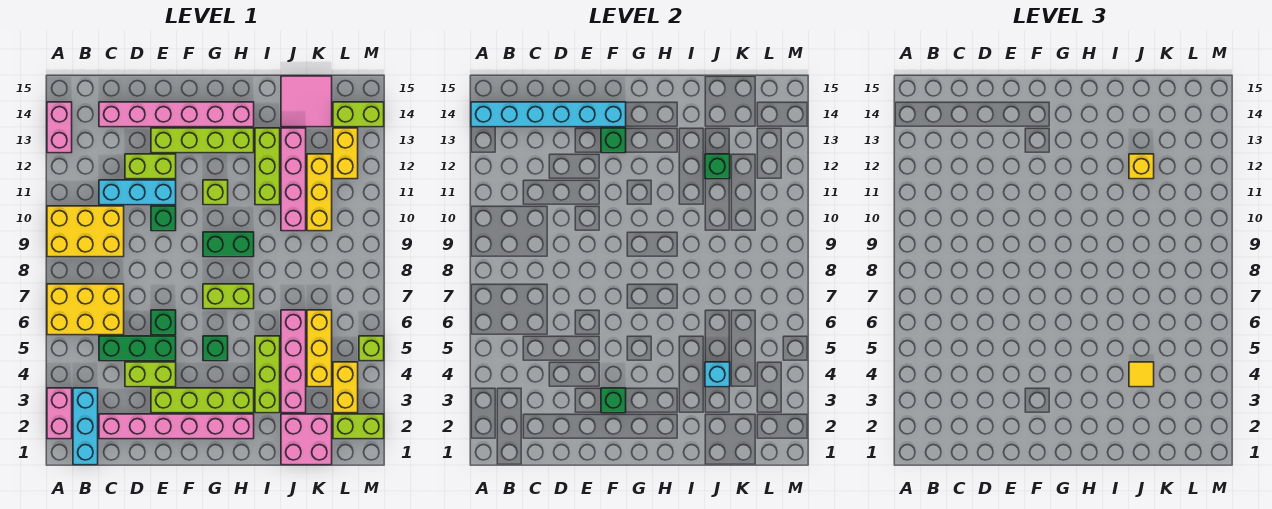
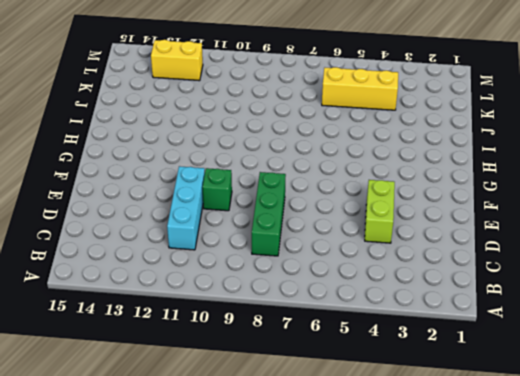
green brick C8:E8 level 1 -> green brick C5:E5 level 1
none -> pink brick A2:A3 level 1
none -> yellow brick A6:C7 level 1
none -> yellow brick A9:C10 level 1
none -> pink brick A13:A14 level 1

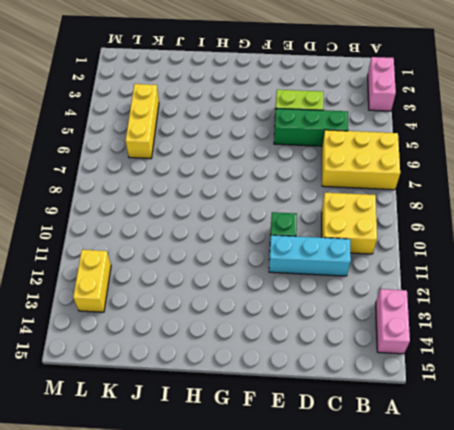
yellow brick B9:C10 level 1 -> yellow brick A9:C10 level 1
none -> cyan brick B1:B3 level 1
none -> pink brick C2:H2 level 1
none -> pink brick C14:H14 level 1
none -> lime brick D12:E12 level 1

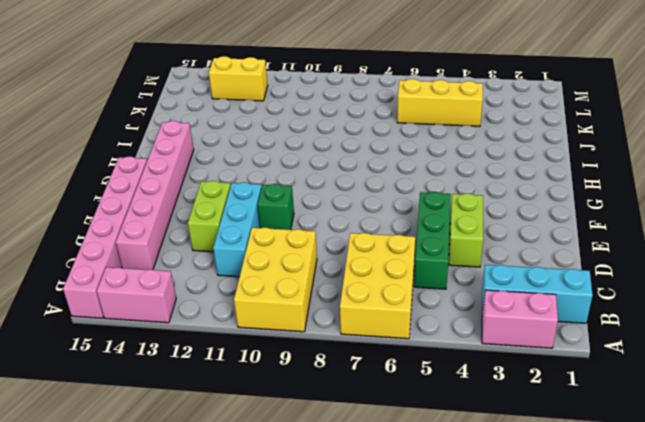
pink brick A15:F15 level 1 -> pink brick C2:H2 level 1
none -> lime brick E3:H3 level 1
none -> green brick E6 level 1
none -> lime brick E13:H13 level 1
none -> green brick G5 level 1

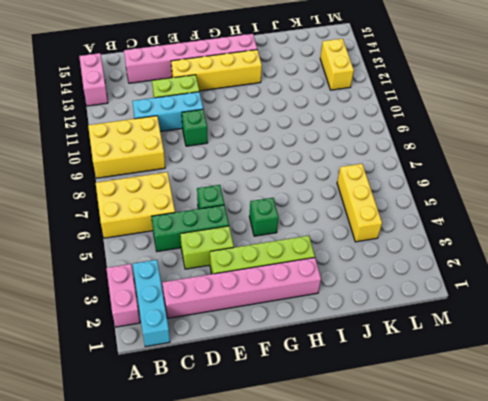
yellow brick E13:H13 level 1 -> lime brick E13:H13 level 1
none -> lime brick G7:H7 level 1
none -> green brick G9:H9 level 1
none -> lime brick G11 level 1
none -> lime brick I3:I5 level 1

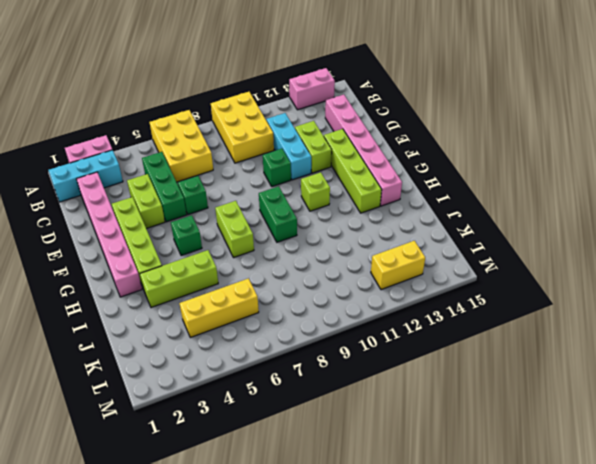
none -> lime brick I11:I13 level 1
none -> pink brick J1:K2 level 1
none -> pink brick J3:J6 level 1
none -> pink brick J10:J13 level 1

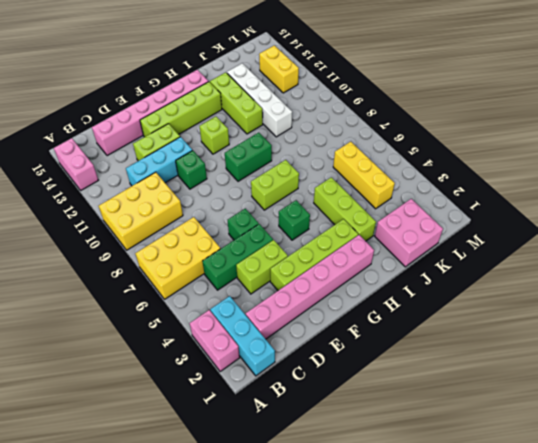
white brick J10:J13 level 1 -> pink brick J10:J13 level 1
none -> pink brick J3:J6 level 1
none -> pink tile J14:K15 level 1
none -> yellow brick K10:K12 level 1
none -> lime brick L2:M2 level 1

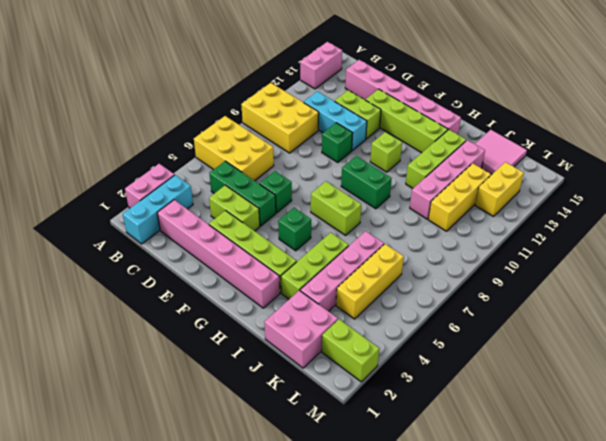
none -> yellow brick L3:L4 level 1
none -> lime brick L14:M14 level 1
none -> lime brick M5 level 1
none -> cyan brick A14:F14 level 2

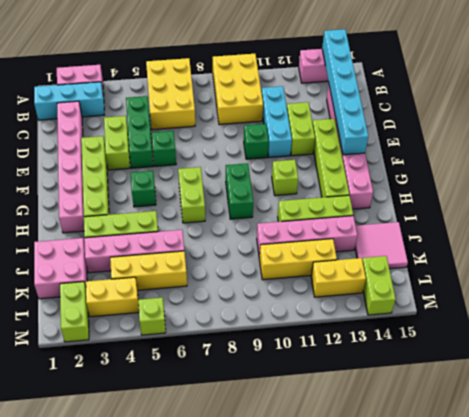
none -> green brick F3 level 2
none -> green brick F13 level 2
none -> cyan brick J4 level 2
none -> green brick J12 level 2

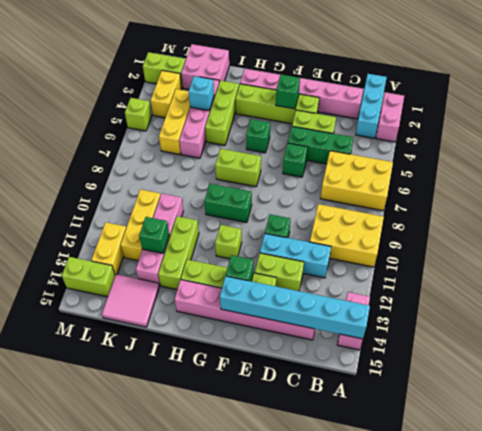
none -> yellow tile J4 level 3
none -> yellow brick J12 level 3

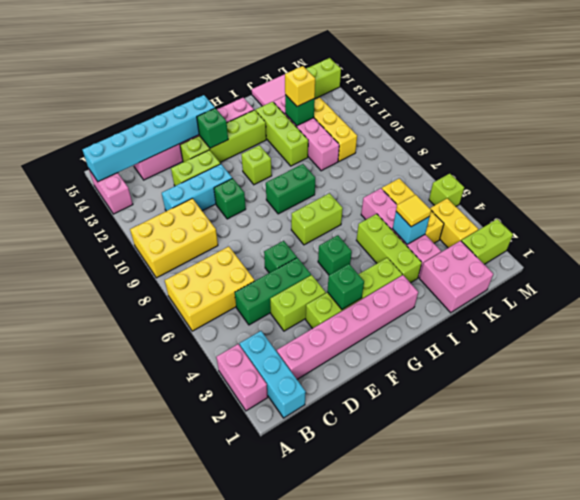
none -> yellow brick L12:L13 level 1

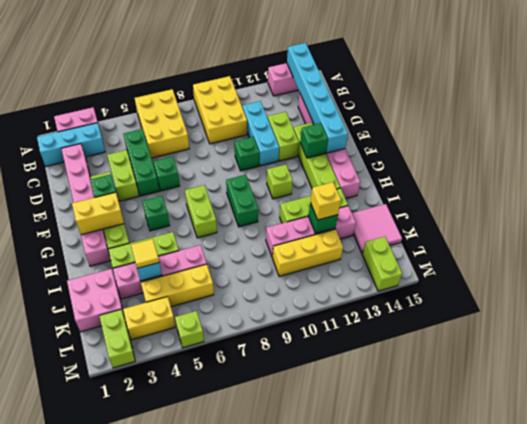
yellow brick G2:G3 level 2 -> yellow brick L12:L13 level 1

